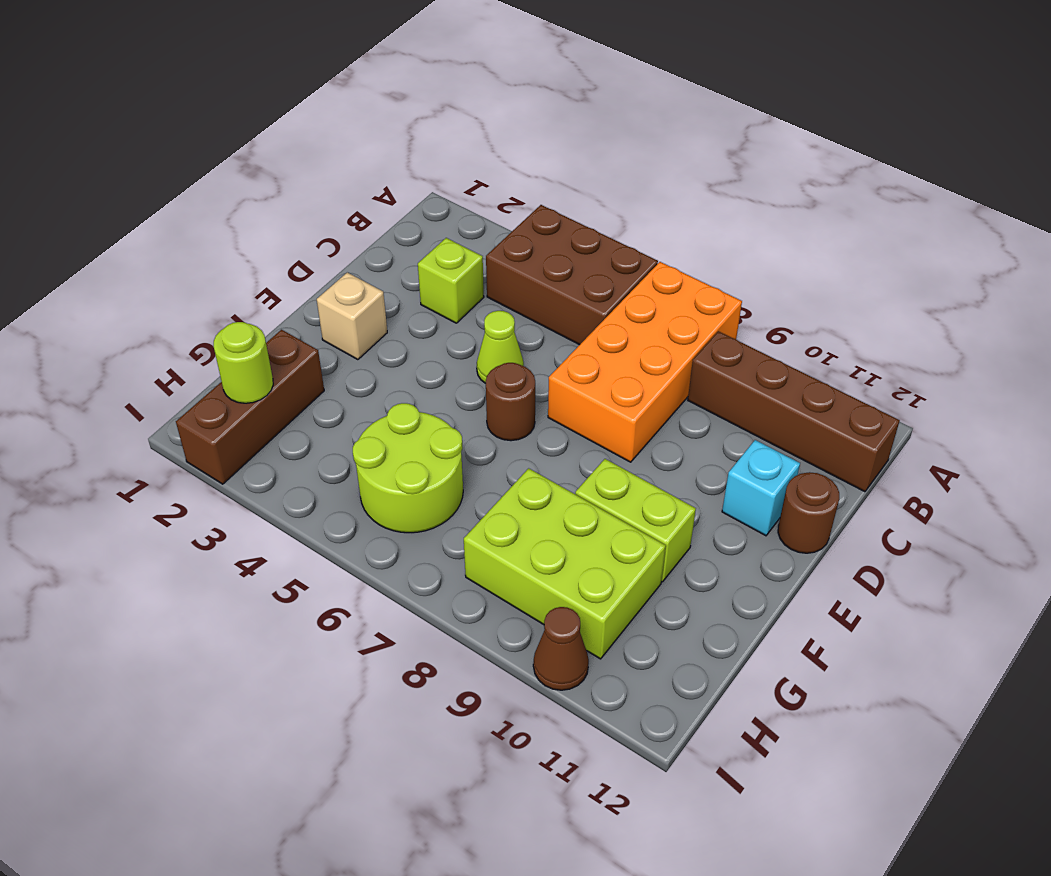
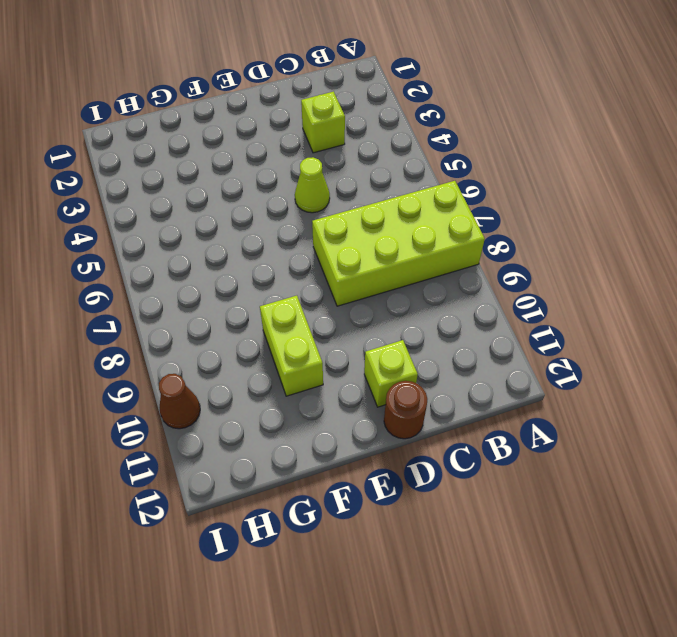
lime brick A7:D8 level 1 -> orange brick A7:D8 level 1
lime brick D11 level 1 -> cyan brick D11 level 1
none -> brown brick A4:B6 level 1
none -> brown brick B9:B12 level 1
none -> tan brick E2 level 1

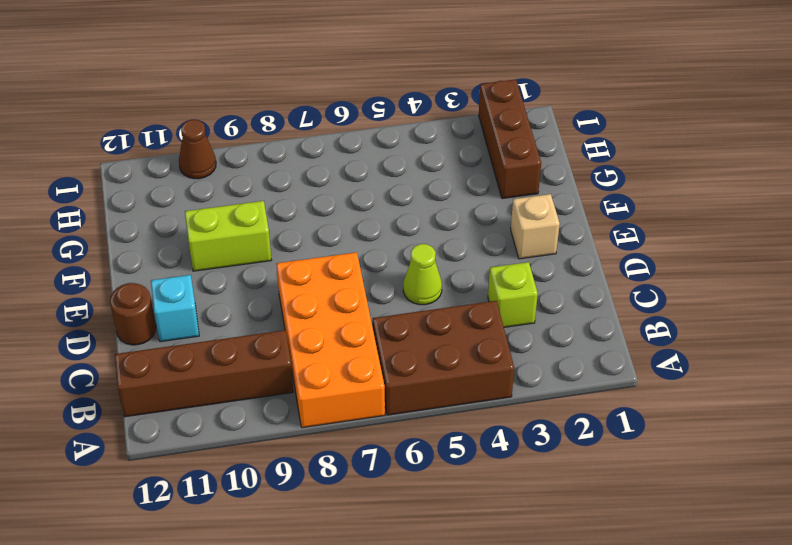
none -> brown round brick E6 level 1
none -> lime round brick G5:H6 level 1
none -> lime brick G8:H10 level 1

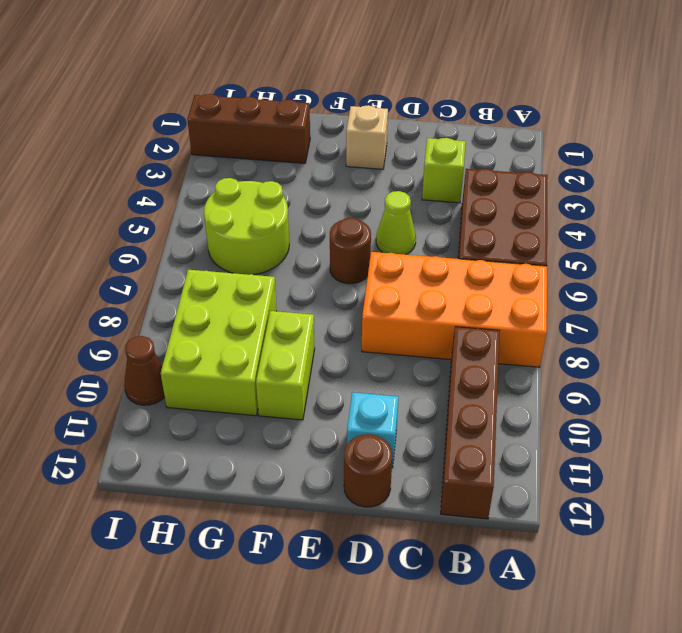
none -> lime round brick H2 level 2

